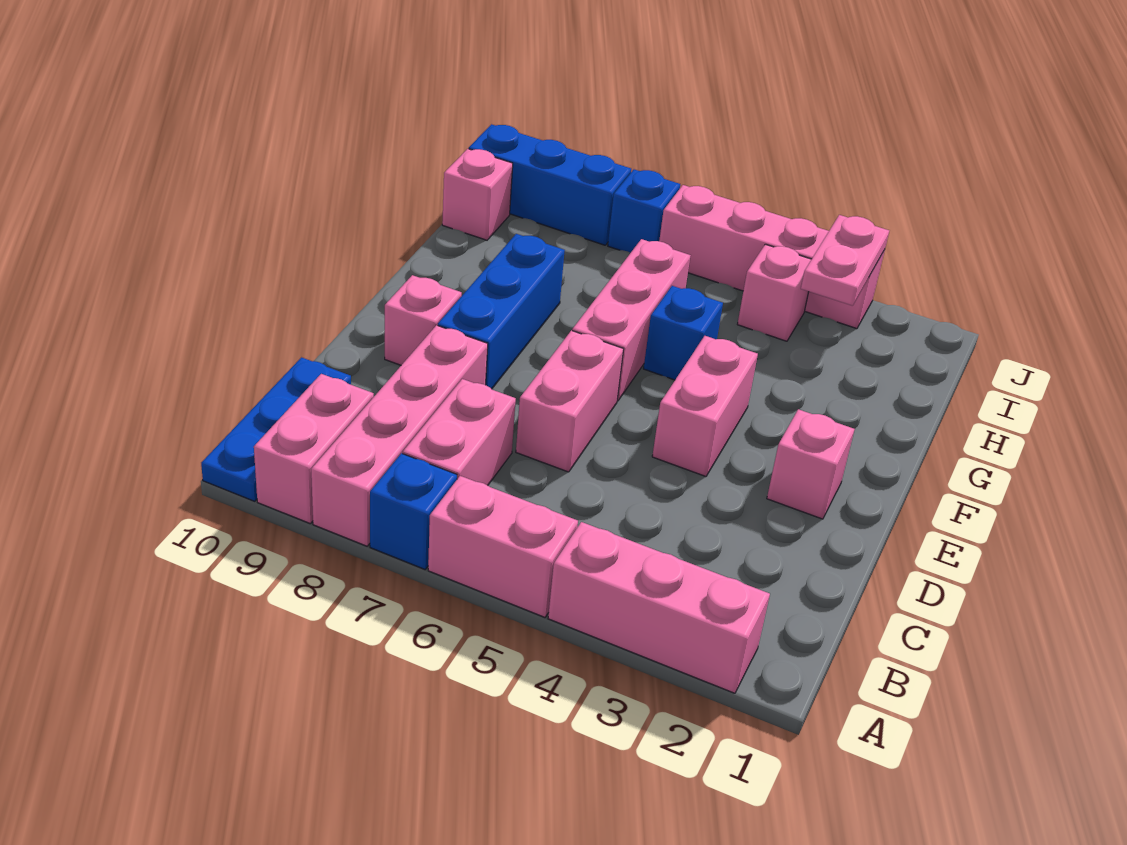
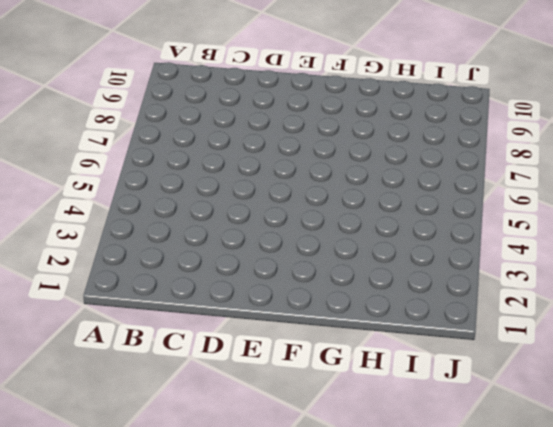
none -> pink brick A2:A4 level 1
none -> pink brick A5:A6 level 1
none -> blue brick A7 level 1

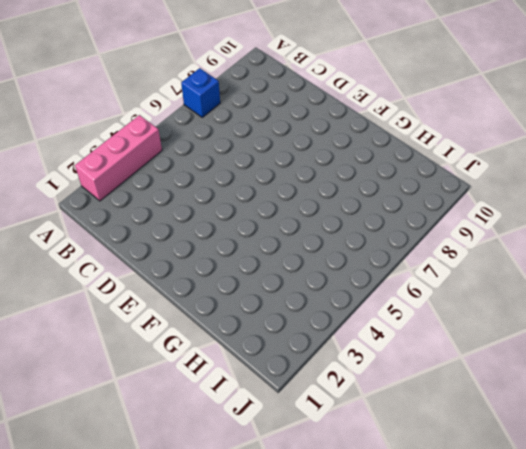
none -> pink brick A5:A6 level 1
none -> pink brick A8:D8 level 1
none -> pink brick A9:B9 level 1

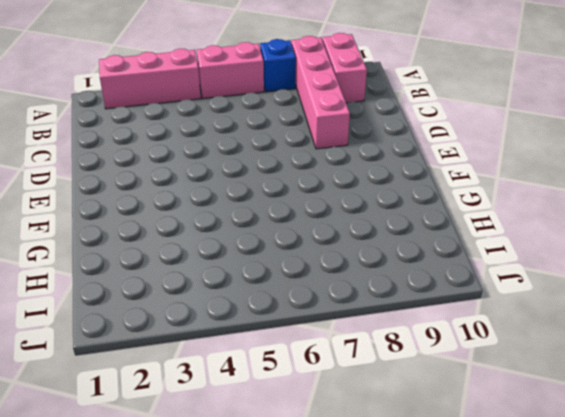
none -> blue plate A10:C10 level 1
none -> pink brick B7:C7 level 1
none -> pink brick D6:E6 level 1

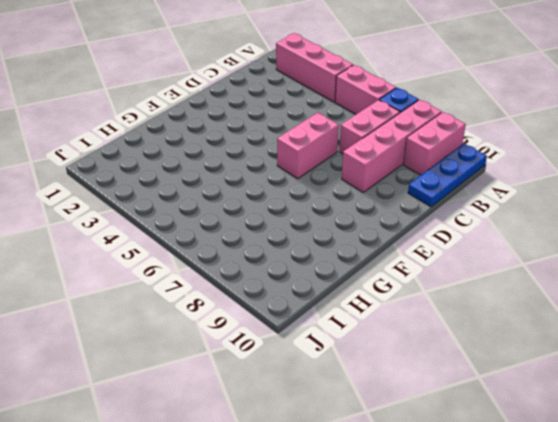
none -> pink brick E2 level 1
none -> pink brick E4:F4 level 1
none -> blue brick E8:G8 level 1

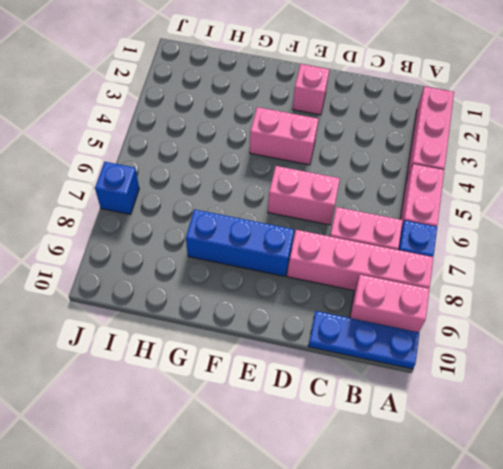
none -> pink brick E9 level 1
none -> pink brick F6:H6 level 1
none -> blue brick G5 level 1

